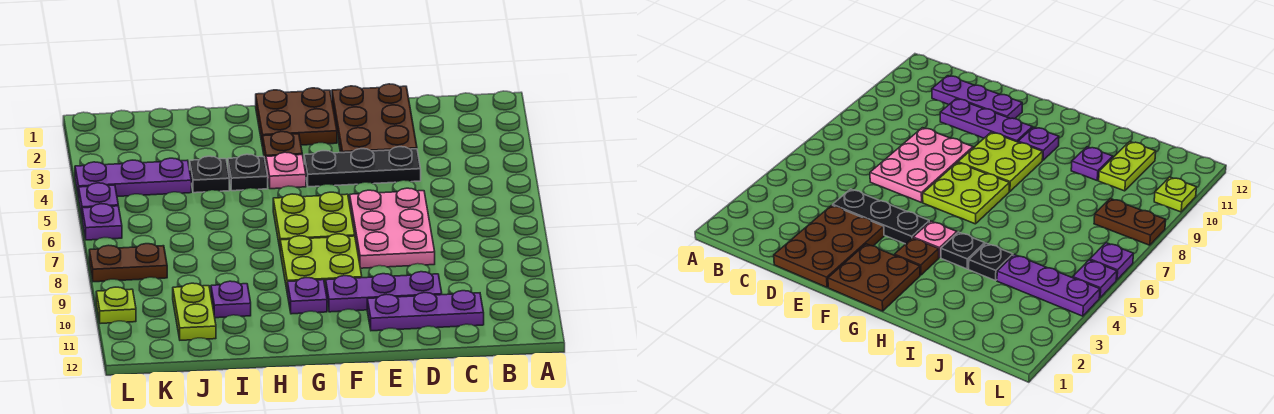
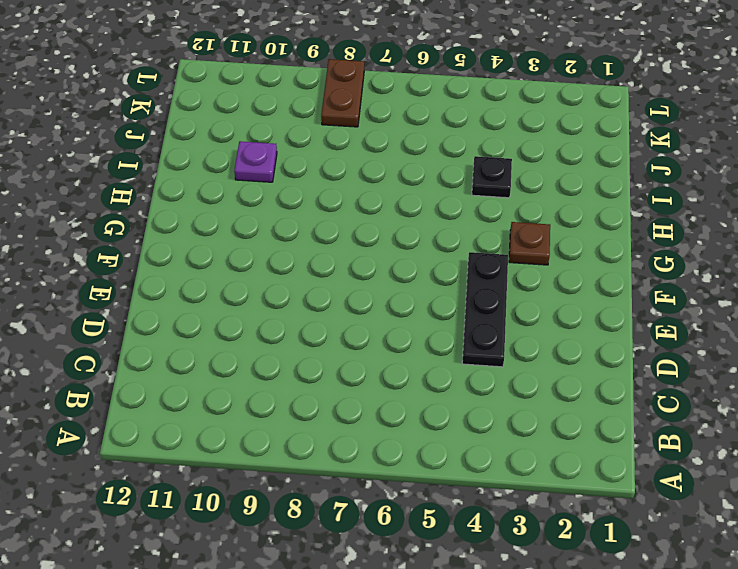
none -> purple plate C11:E11 level 1
none -> brown plate D1:E3 level 1
none -> pink plate D6:E8 level 1

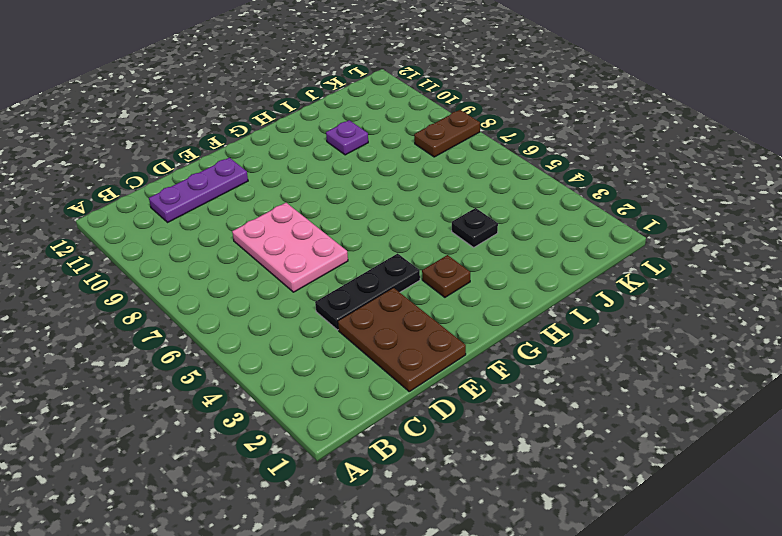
none -> purple plate D10:F10 level 1
none -> brown plate F1:G2 level 1
none -> lime plate F6:G7 level 1

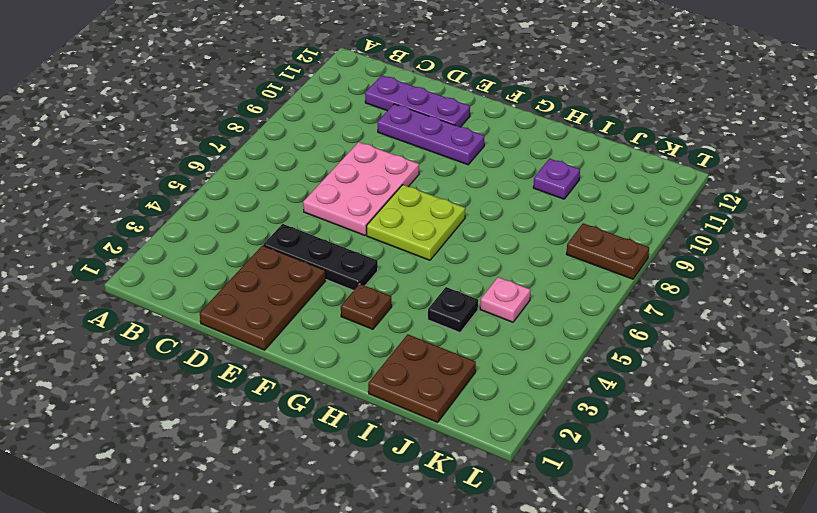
brown plate I1:J2 level 1 -> brown plate F1:G2 level 1
pink plate J5 level 1 -> pink plate G4 level 1
none -> lime plate F8:G9 level 1
none -> purple plate G10 level 1
none -> black plate H4 level 1

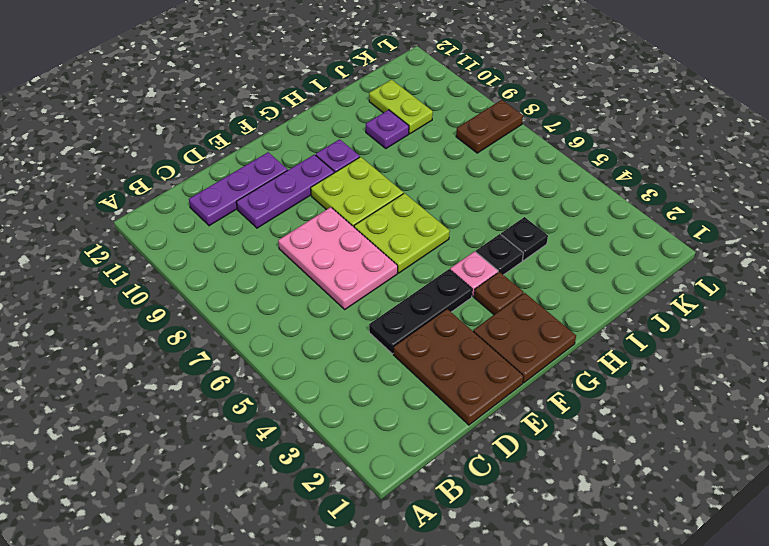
none -> purple plate J4:L4 level 1
none -> purple plate L5 level 1
none -> purple plate L6 level 1

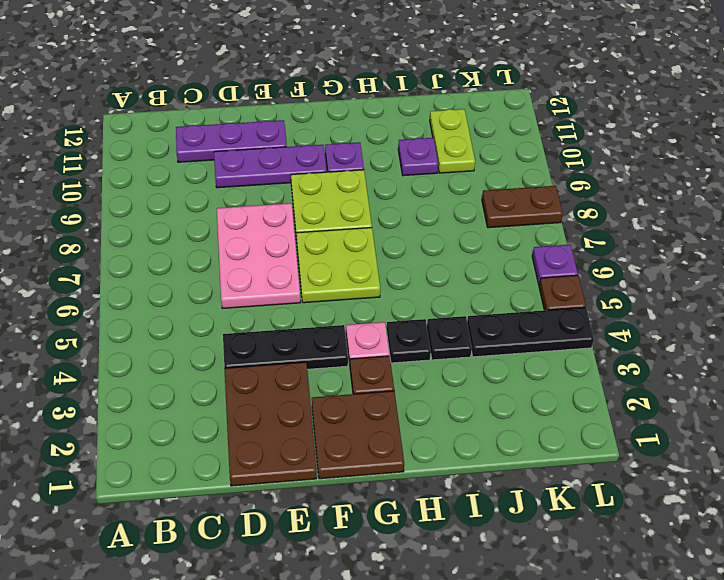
black plate J4:L4 level 1 -> purple plate J4:L4 level 1
brown plate L5 level 1 -> purple plate L5 level 1
none -> lime plate L10 level 1

